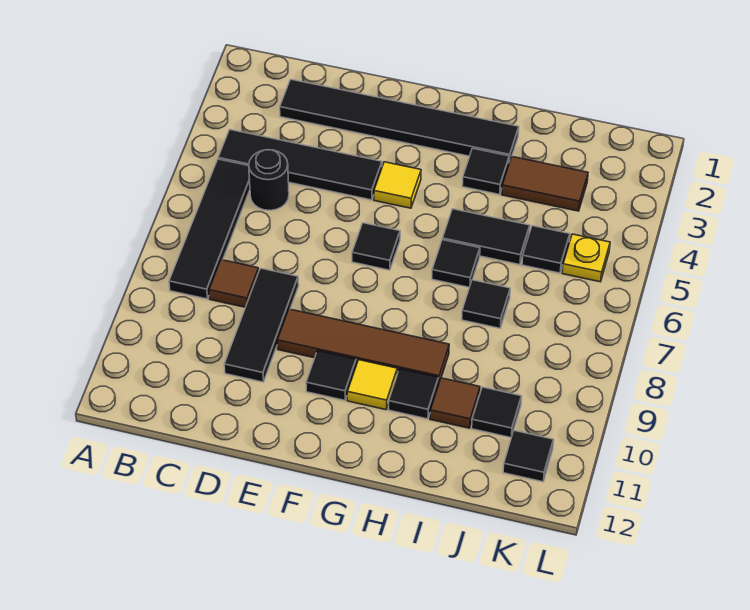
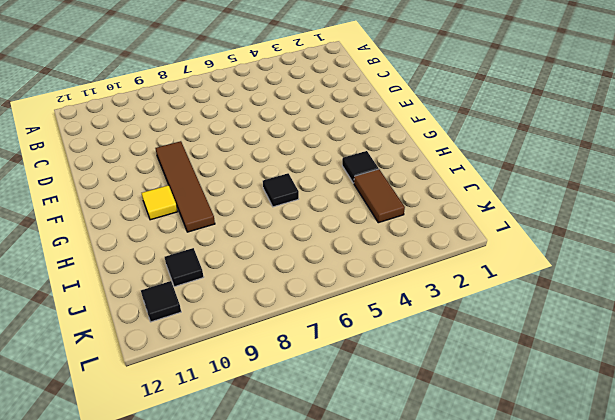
none -> black tile B4:E4 level 1
none -> black tile B5:B8 level 1
none -> black tile C2:H2 level 1

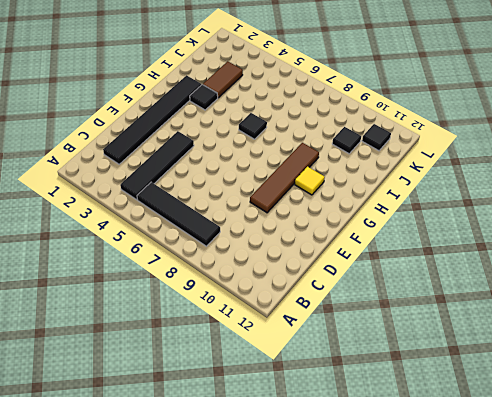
none -> black round brick C5 level 1
none -> brown tile C8 level 1
none -> black tile D8:D10 level 1

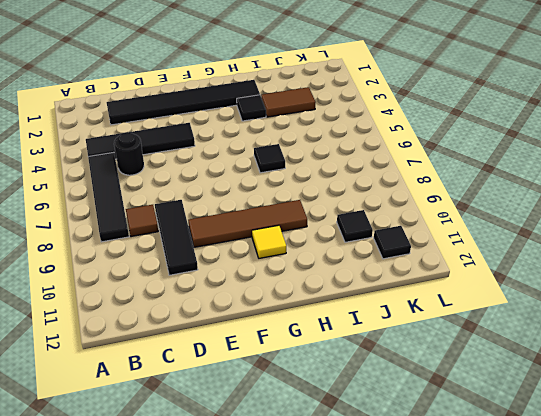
none -> yellow tile F4 level 1
none -> black tile F6 level 1
none -> black tile F10 level 1

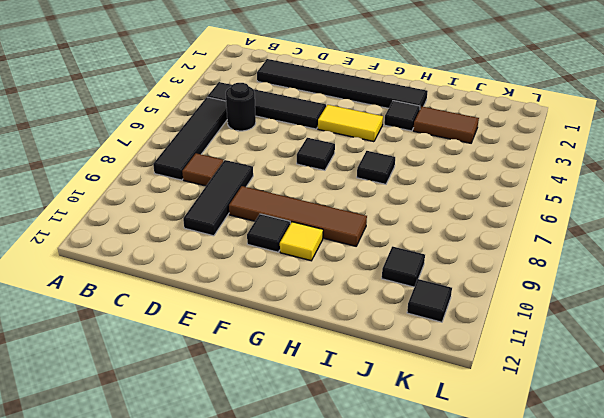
yellow tile F4:G4 level 1 -> yellow tile F4 level 1
none -> black tile H5:I5 level 1
none -> black tile H10 level 1
none -> black tile I7 level 1

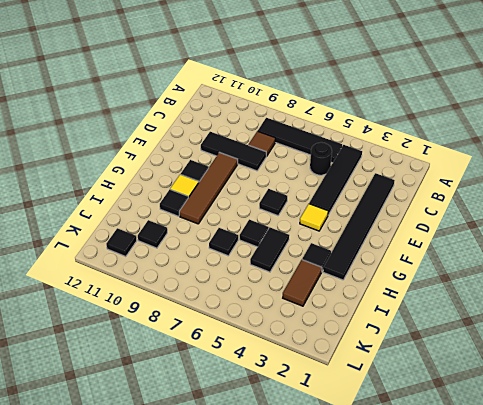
none -> brown tile I10 level 1
none -> black tile J5 level 1
none -> yellow plate K5 level 1

